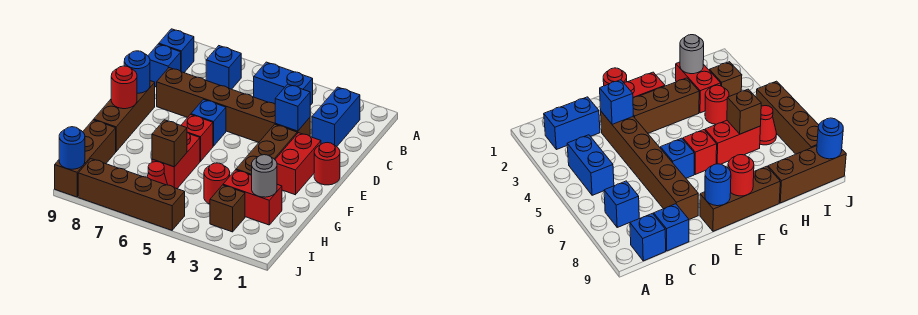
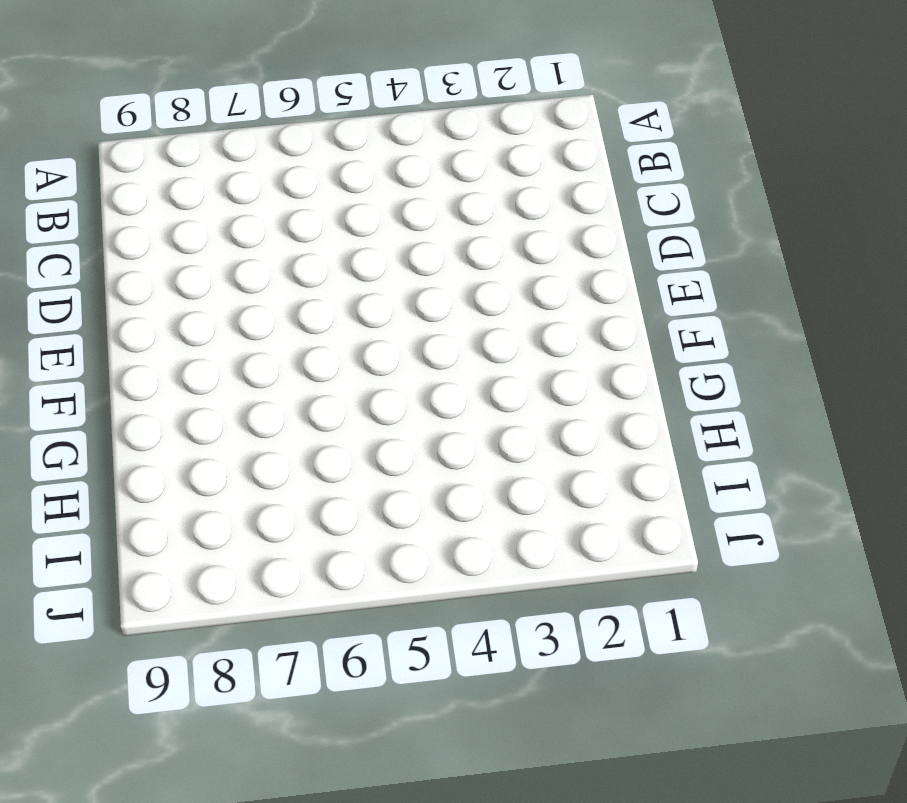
none -> blue brick B2:C2 level 1
none -> blue brick B4:B5 level 1
none -> blue brick B7 level 1

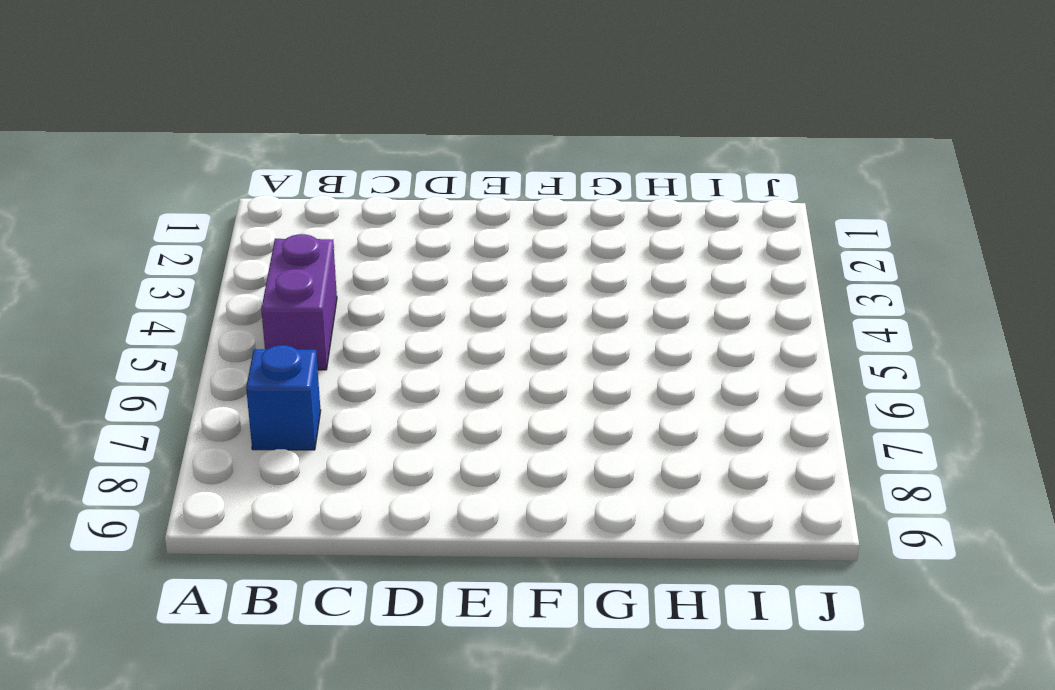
purple brick B4:B5 level 1 -> blue brick B4:B5 level 1
none -> blue brick B2:C2 level 1
none -> blue brick B9 level 1
none -> blue brick C9 level 1

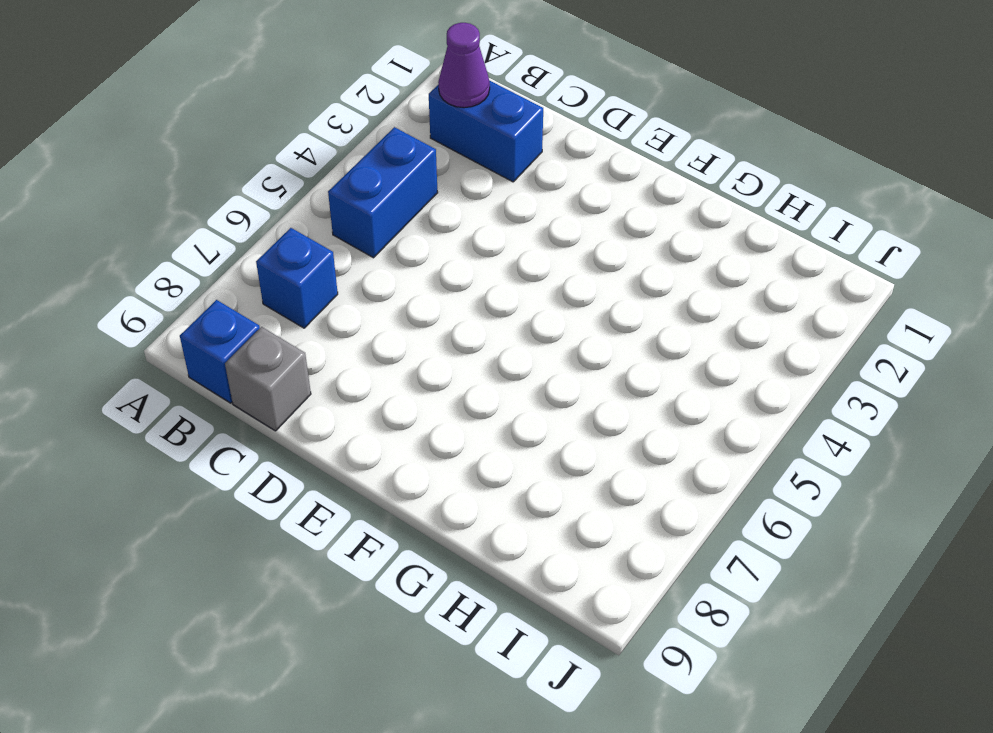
purple cone B2 level 2 -> none
grey brick C9 level 1 -> blue brick C9 level 1
none -> brown brick D3:D8 level 1
none -> red round brick E1 level 1
none -> red brick E2:F2 level 1

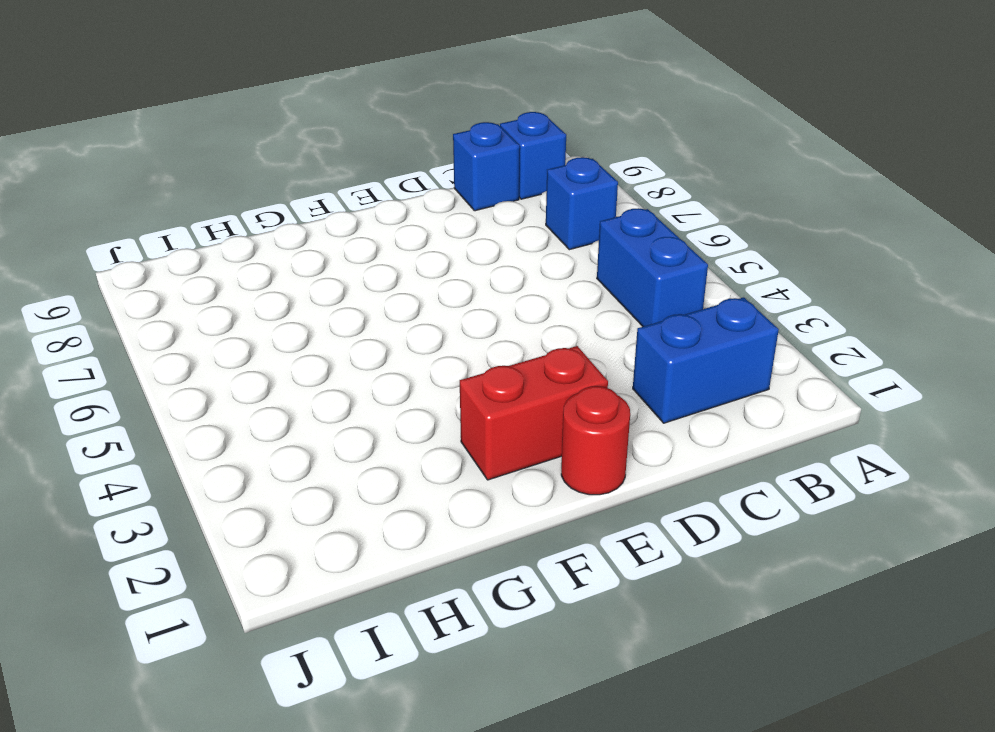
none -> brown brick D3:D8 level 1
none -> brown brick E3:G3 level 1
none -> blue brick E6 level 1

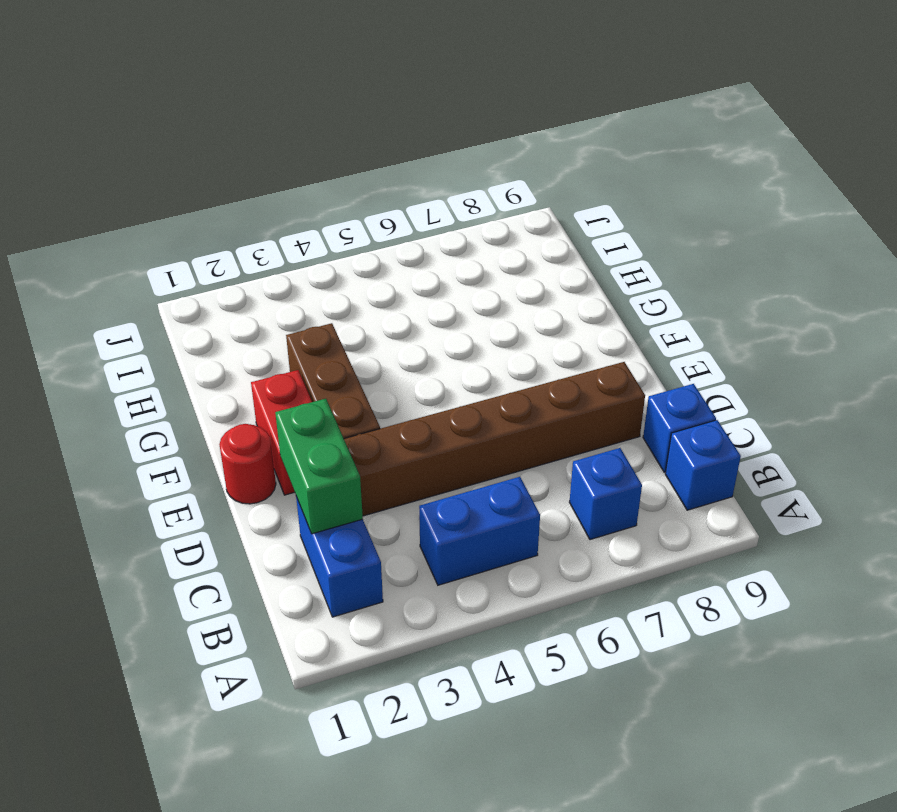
green brick C2:D2 level 2 -> none
none -> blue brick E6 level 1
none -> brown brick E9:G9 level 1
none -> red brick F6 level 1

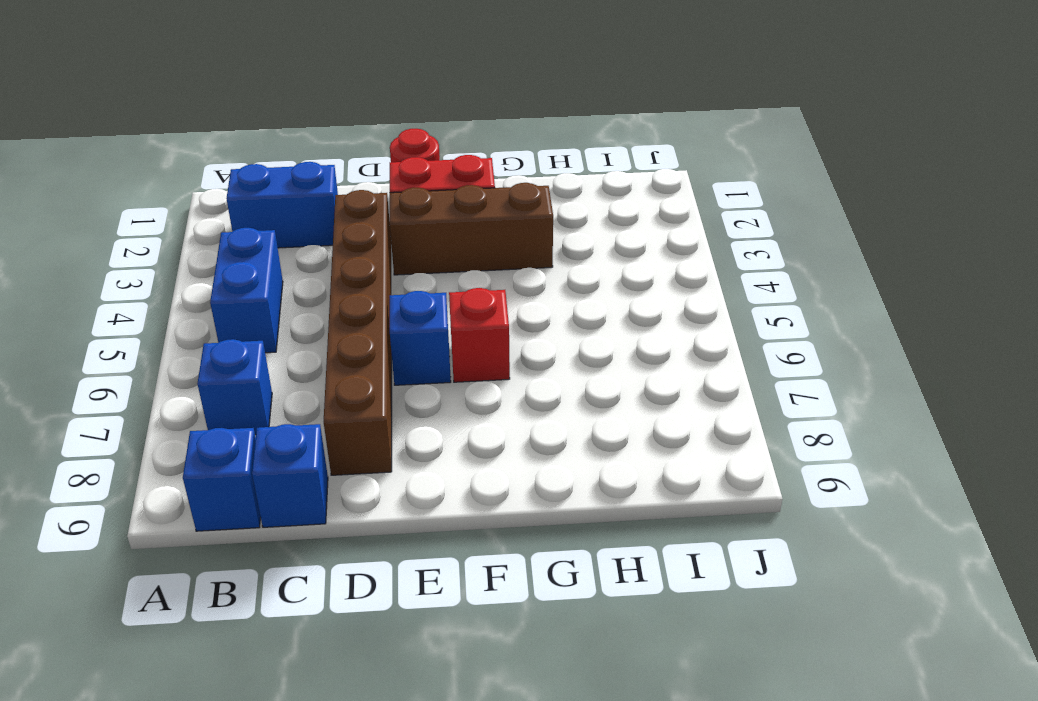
none -> brown brick E9:G9 level 1
none -> red brick G6:H6 level 1
none -> red brick H2:H3 level 1

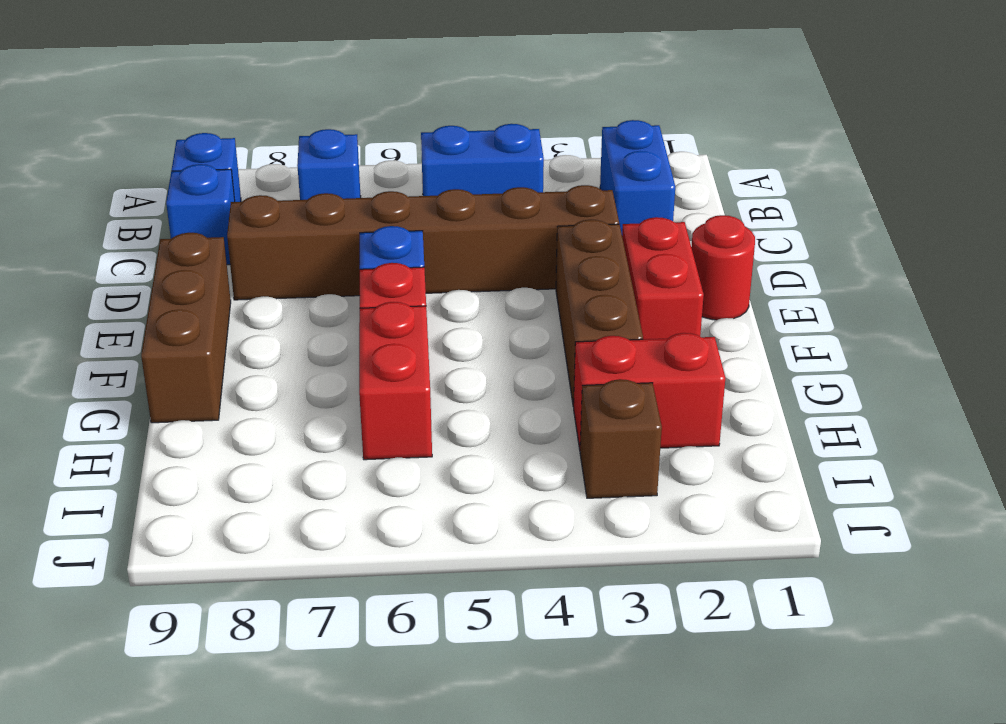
none -> red round brick H4 level 1
none -> brown brick H9:J9 level 1
none -> red cone I6 level 1

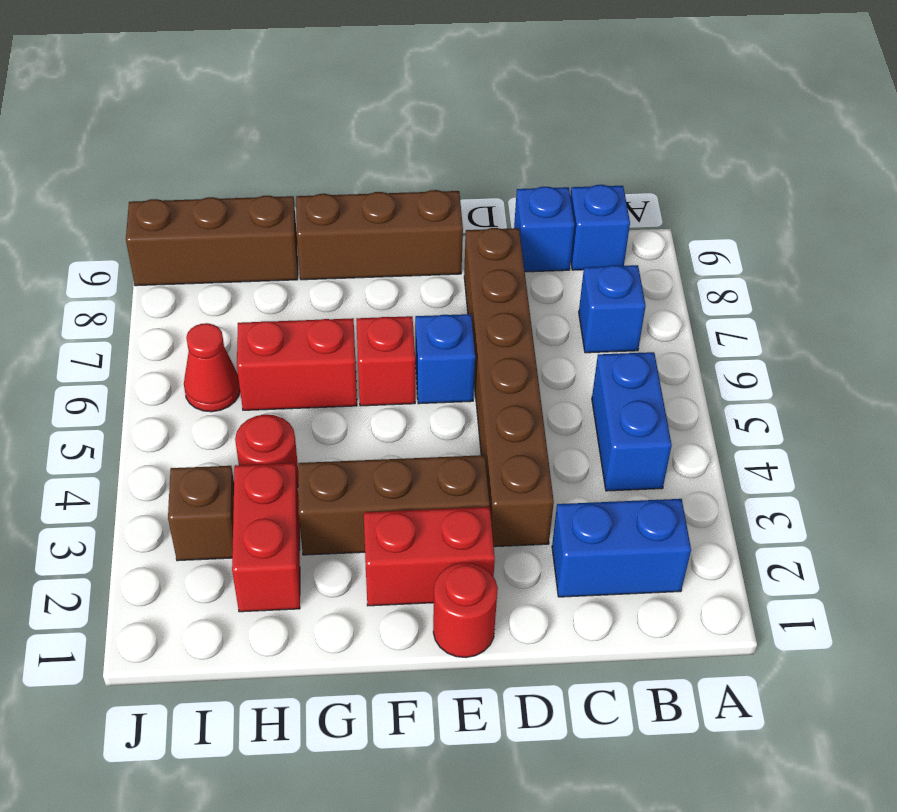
none -> brown brick J5:J8 level 1
none -> blue brick D3 level 2
none -> blue round brick E9 level 2

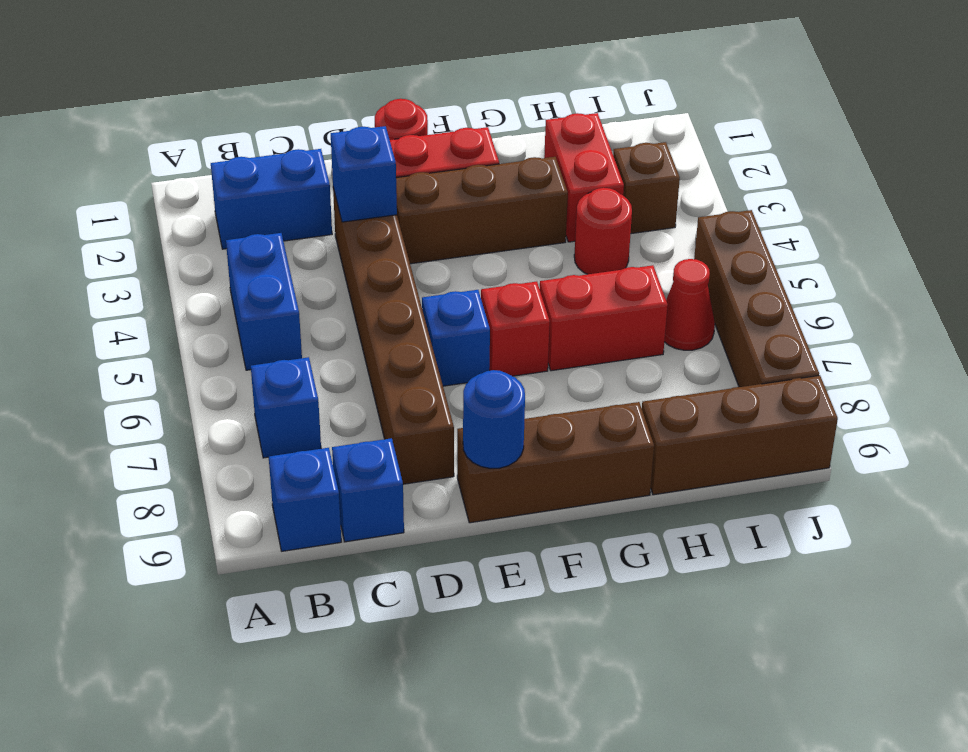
none -> red round brick F9 level 2
none -> grey round brick H2 level 2
none -> brown brick H6 level 2

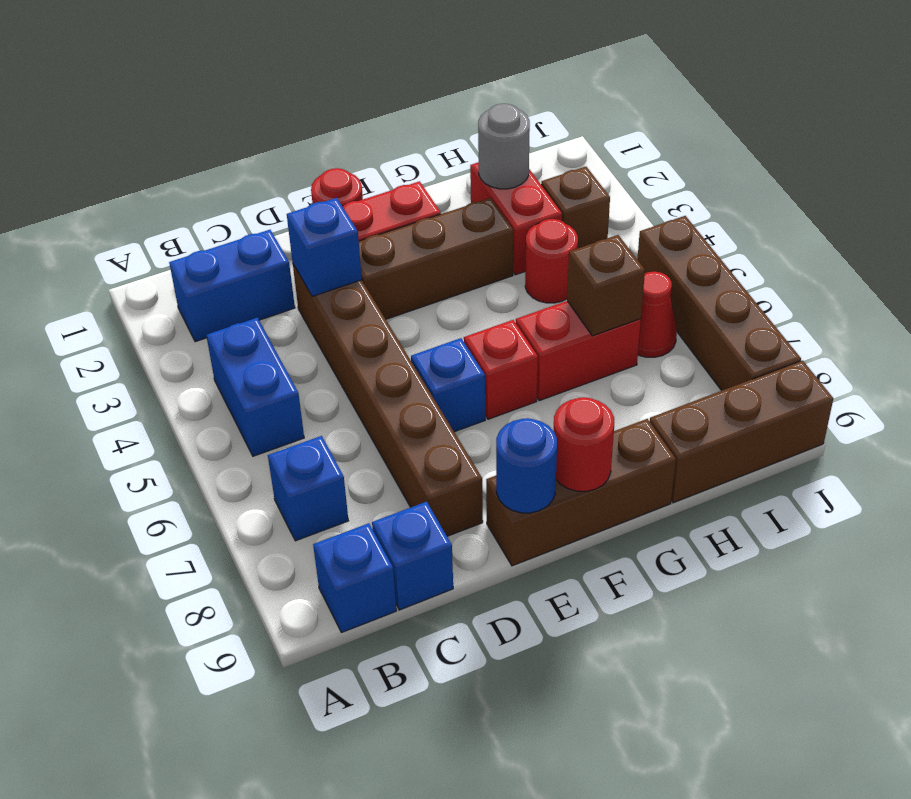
none -> blue round brick J9 level 2

